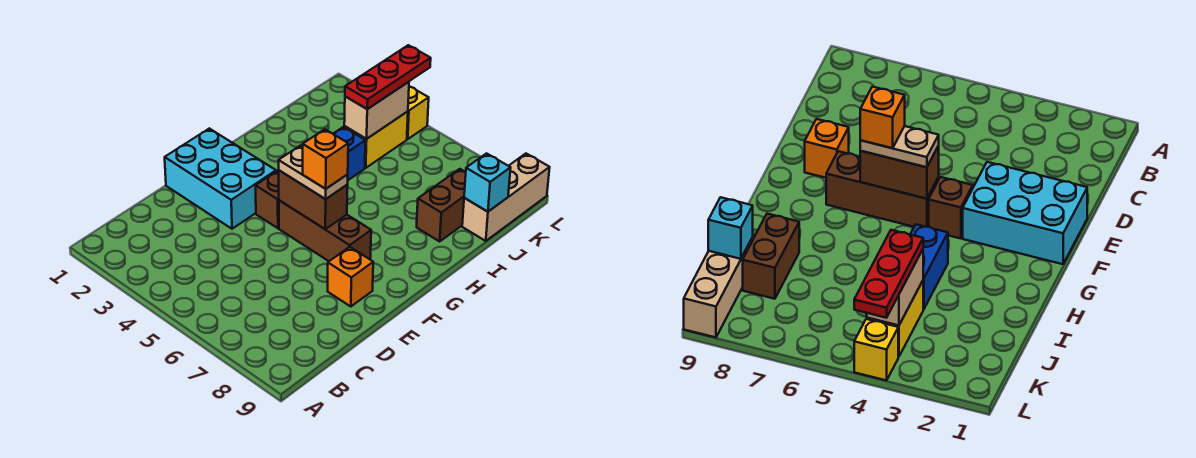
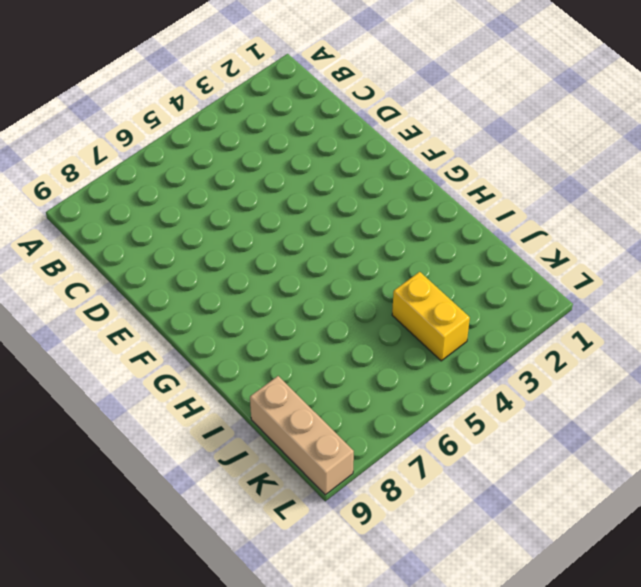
none -> cyan brick E1:F3 level 1
none -> orange brick E8 level 1
none -> brown brick F4 level 1

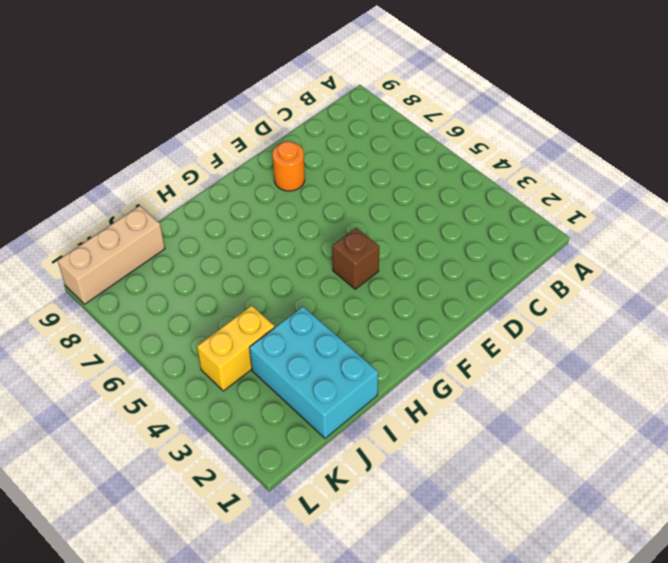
orange round brick E8 level 1 -> orange brick E8 level 1
cyan brick I1:J3 level 1 -> cyan brick E1:F3 level 1
none -> brown brick F5:F7 level 1
none -> blue brick H4:I4 level 1
none -> brown brick I8:J8 level 1

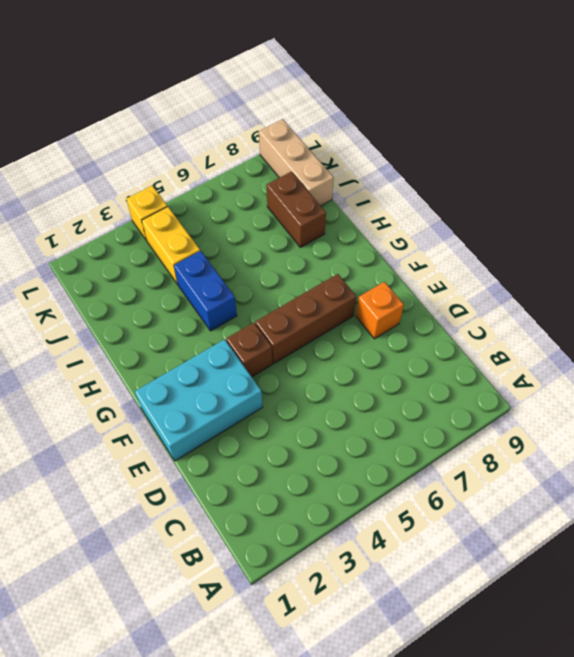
none -> brown brick F5:F6 level 2
none -> tan brick J4:K4 level 2
none -> cyan brick J9 level 2

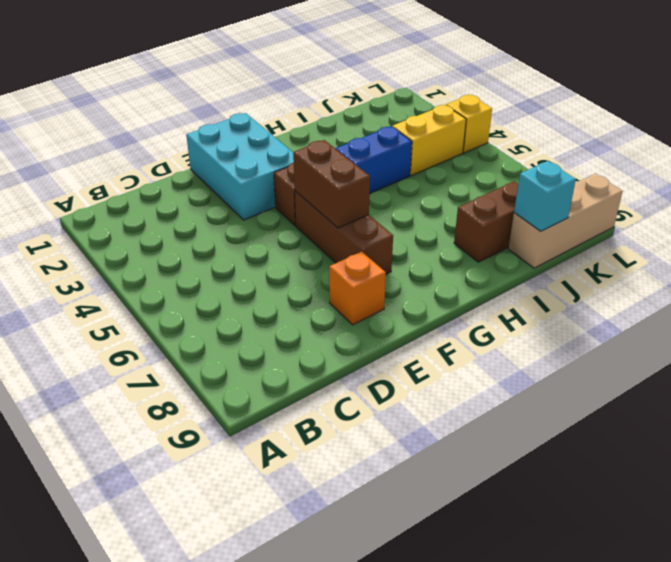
none -> tan brick J4:K4 level 2
none -> tan plate F5:F6 level 3
none -> red plate J4:L4 level 3

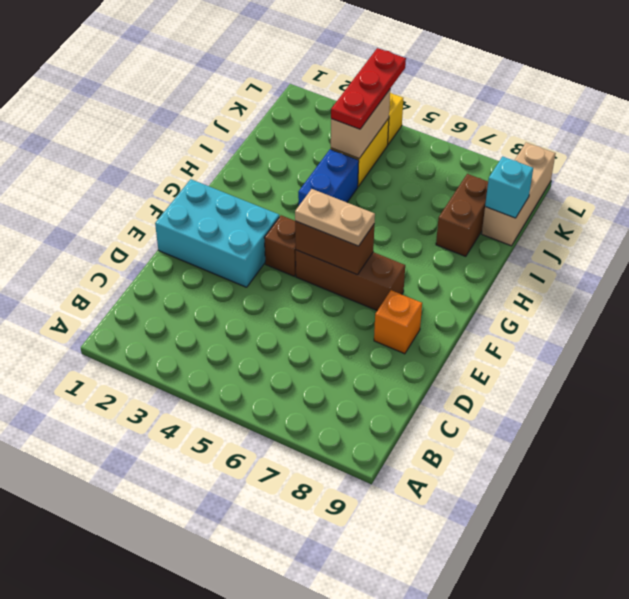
none -> orange brick F6 level 4

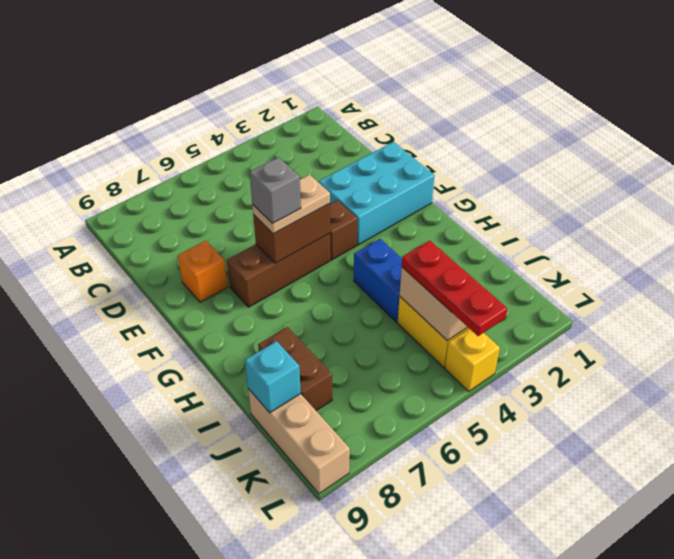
grey brick F6 level 4 -> orange brick F6 level 4

